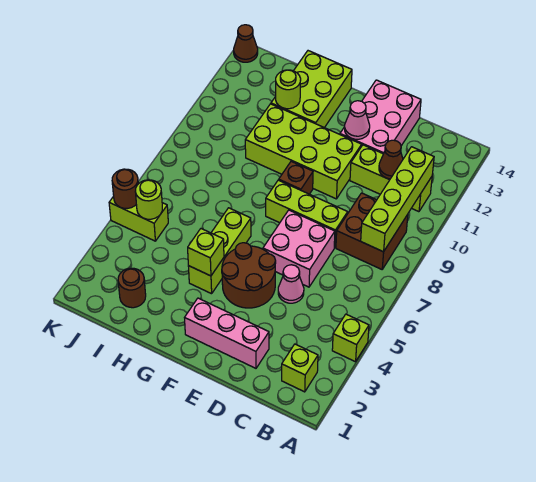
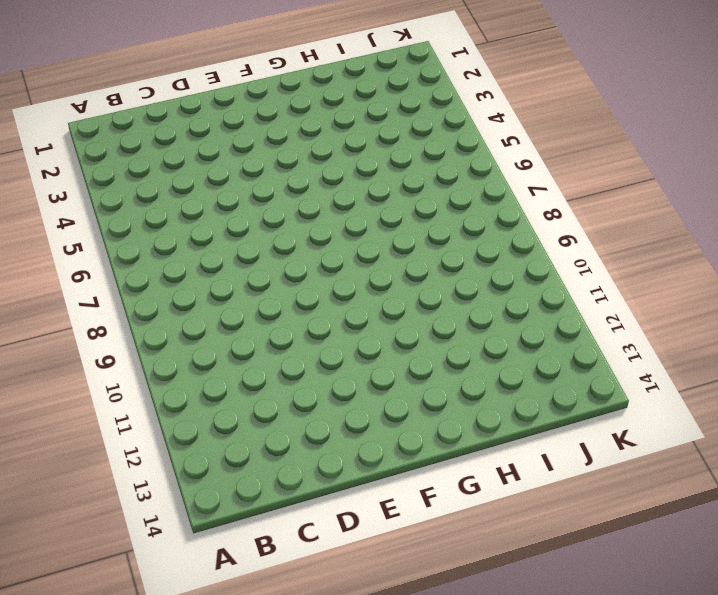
none -> lime brick A4 level 1
none -> lime brick B2 level 1
none -> brown brick B8:C9 level 1

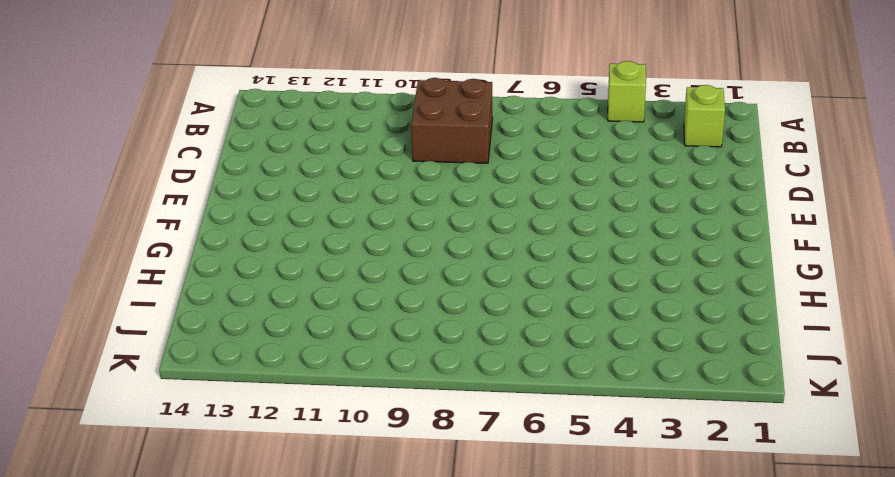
none -> lime brick B11:D11 level 1
none -> pink brick D2:F2 level 1
none -> pink cone D5 level 1

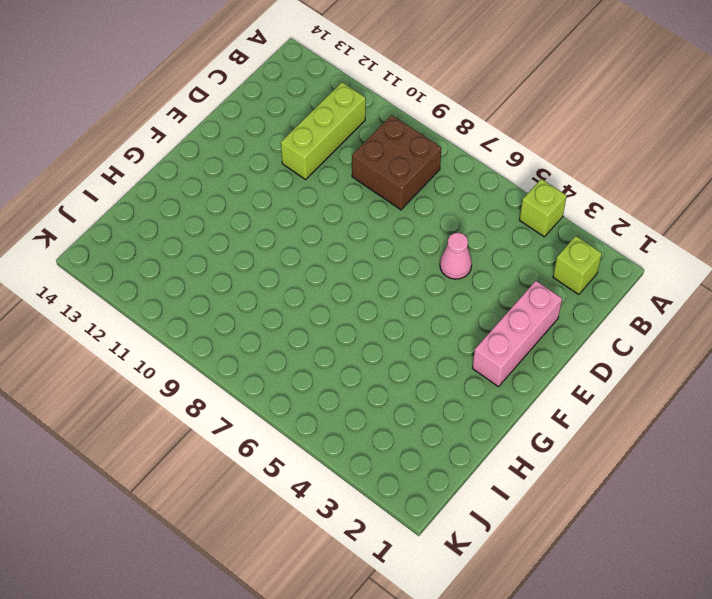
none -> pink brick D6:E7 level 1
none -> lime brick D8:F8 level 1
none -> pink brick D12:E14 level 1

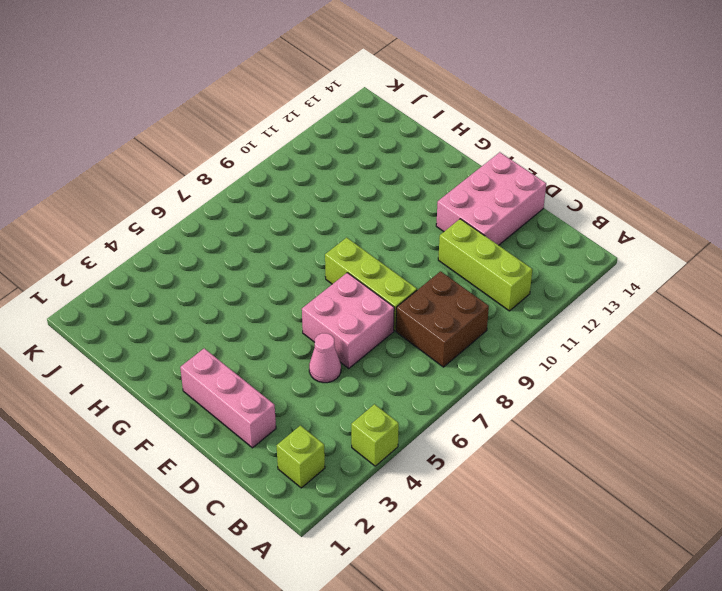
none -> brown round brick E4:F5 level 1
none -> lime brick E10:H11 level 1
none -> brown brick F9 level 1

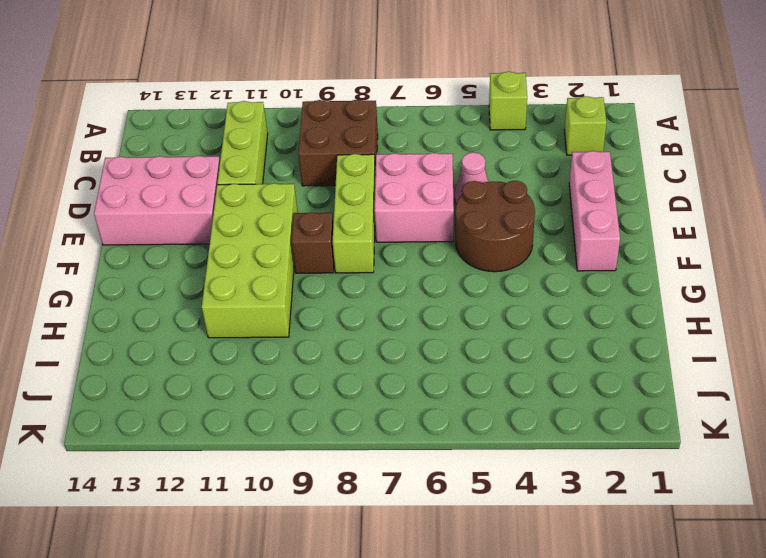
none -> lime brick G4:G6 level 1
none -> lime brick G12:H14 level 1
none -> brown round brick I2 level 1

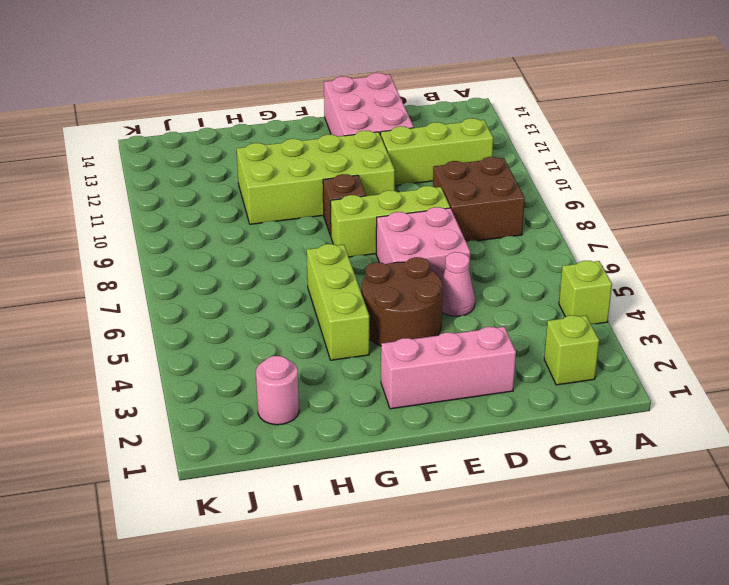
pink round brick I2 level 1 -> brown round brick I2 level 1
none -> lime brick G12:H14 level 1
none -> lime brick J5:K5 level 1
none -> brown cone K14 level 1

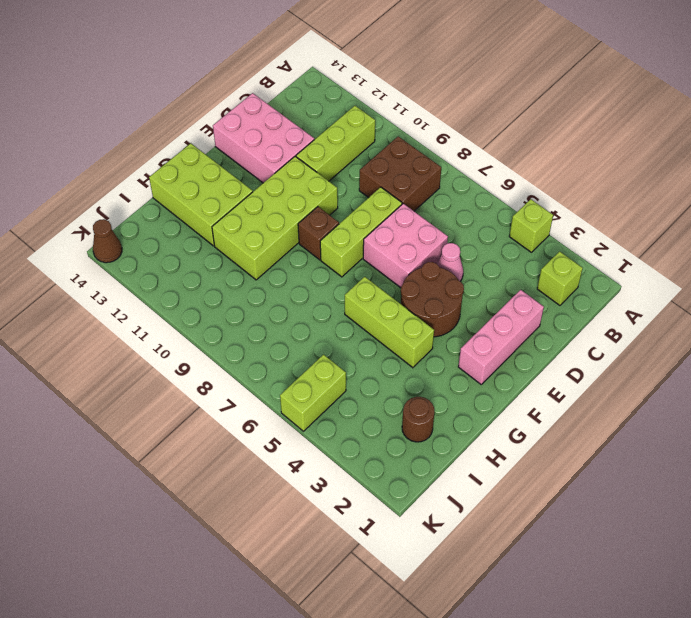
none -> lime brick B8:B11 level 2
none -> brown cone C11 level 2
none -> pink cone E12 level 2

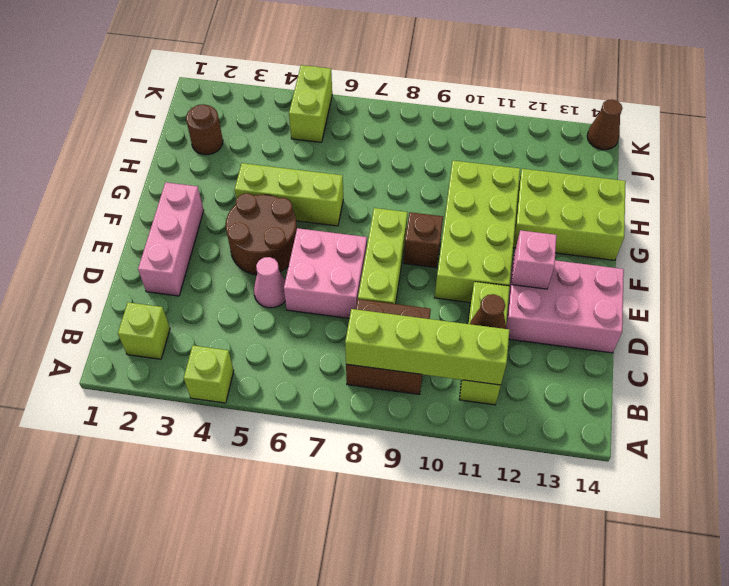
pink brick E12 level 2 -> pink cone E12 level 2
none -> lime brick G4 level 2
none -> lime round brick H12 level 2
none -> lime round brick J5 level 2

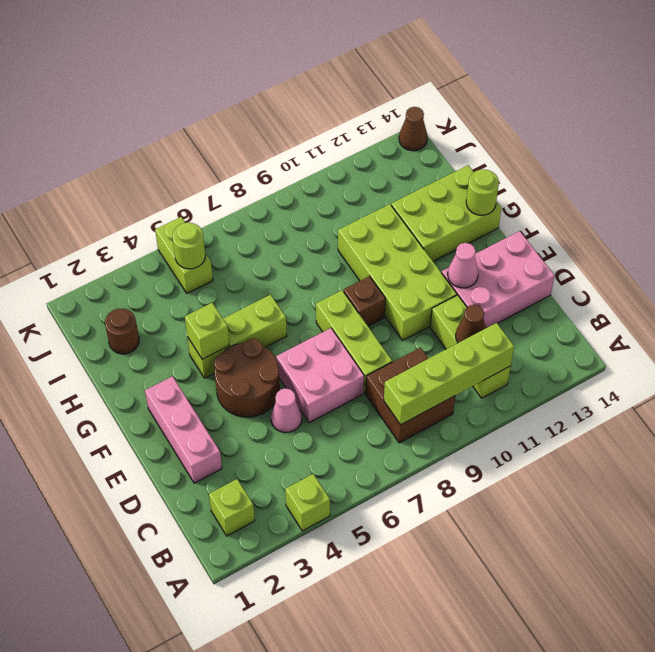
lime round brick G14 level 2 -> lime round brick H12 level 2
none -> brown round brick K5 level 2

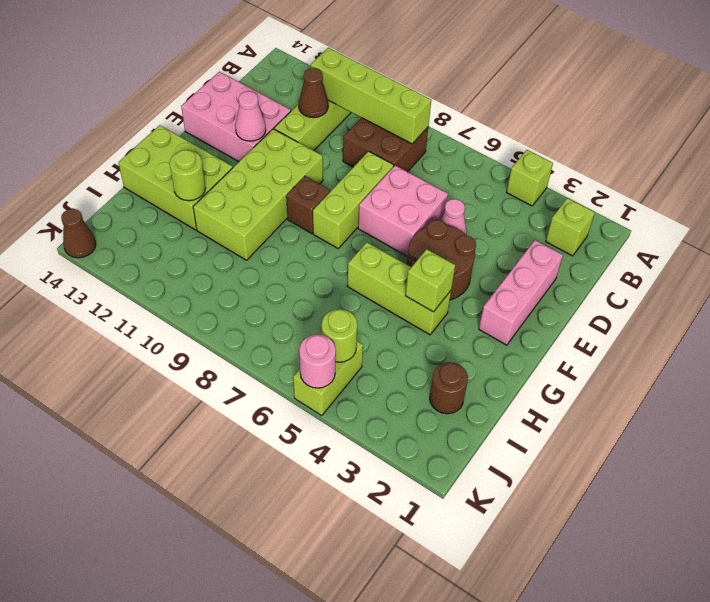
pink round brick K5 level 2 -> brown round brick K5 level 2

